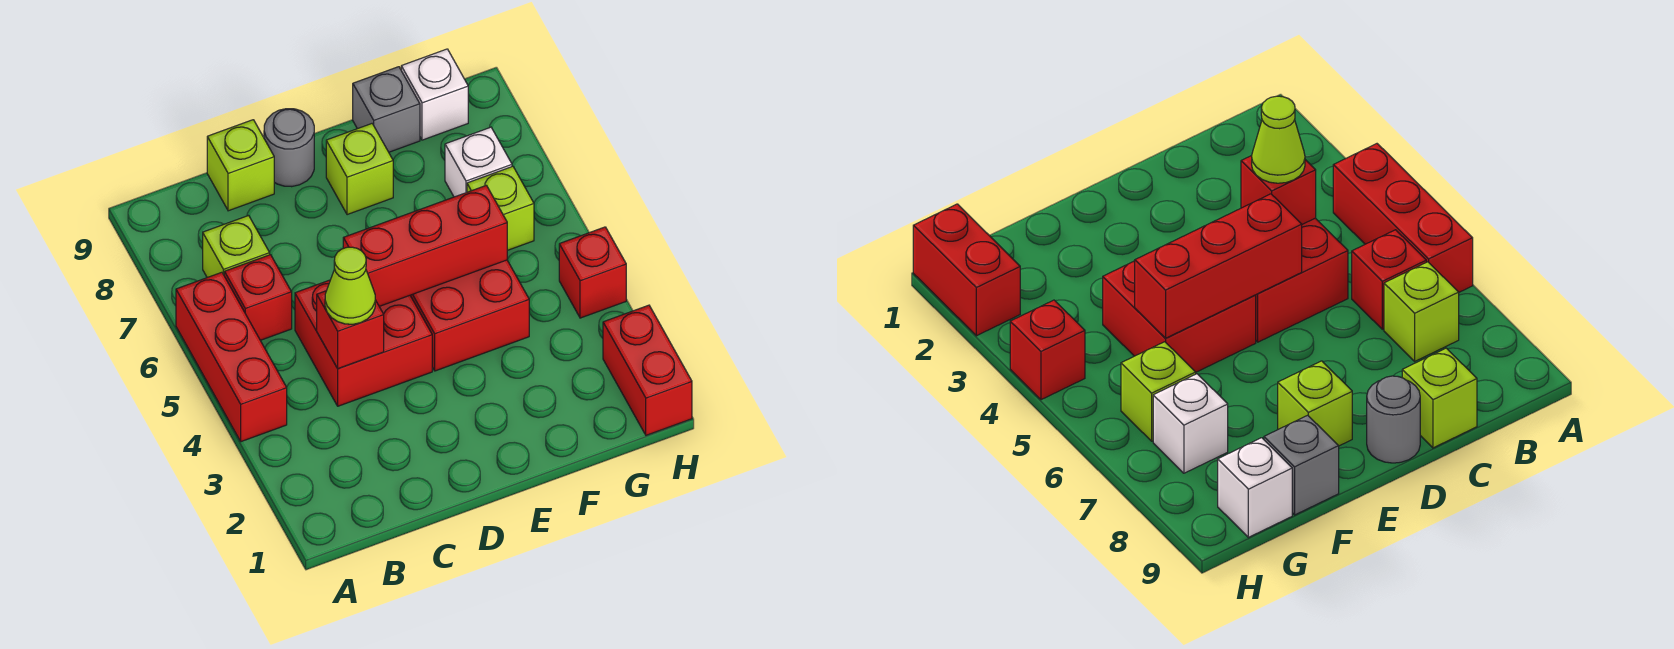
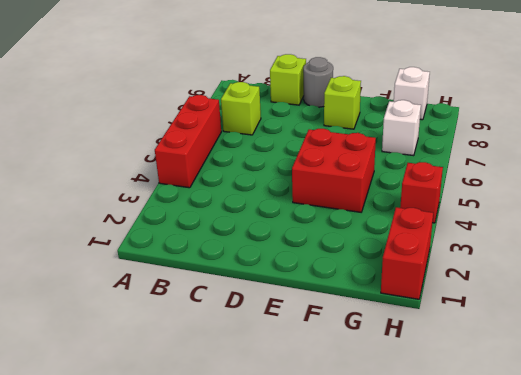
none -> red brick B6 level 1
none -> red brick C4:D5 level 1
none -> grey brick F9 level 1

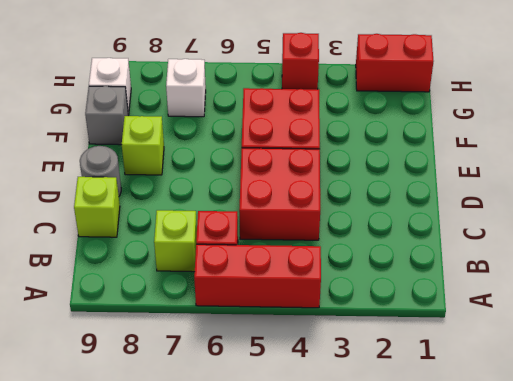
none -> lime brick G6 level 1
none -> red brick C4 level 2
none -> red brick D5:F5 level 2

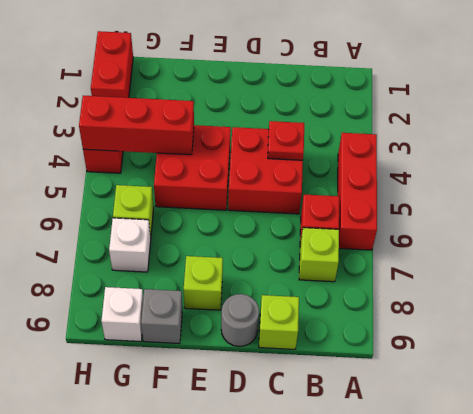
red plate C4 level 2 -> red brick C4 level 2
red brick F4:H4 level 2 -> red brick D5:F5 level 2
none -> lime cone C4 level 3

